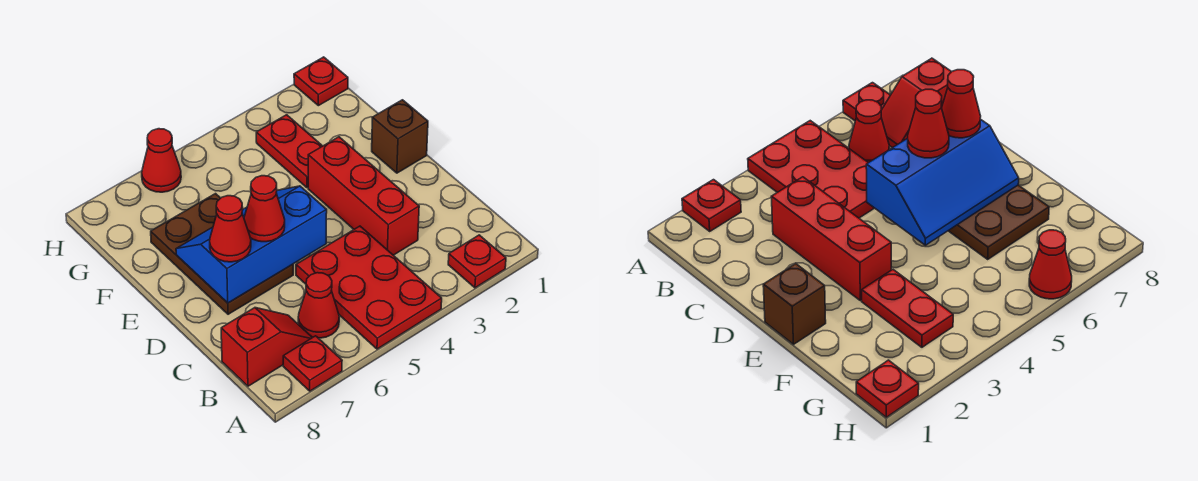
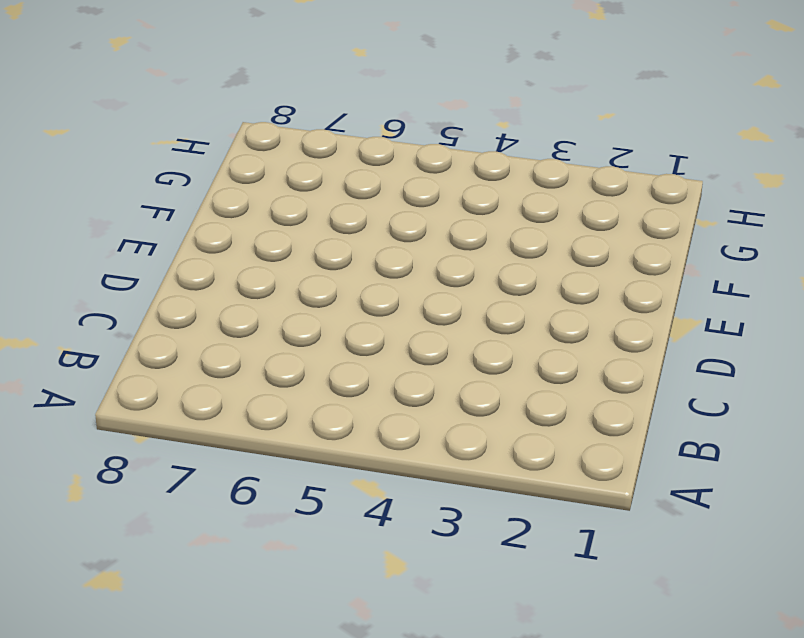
none -> red plate A2 level 1
none -> red plate A4:C5 level 1
none -> red plate A7 level 1

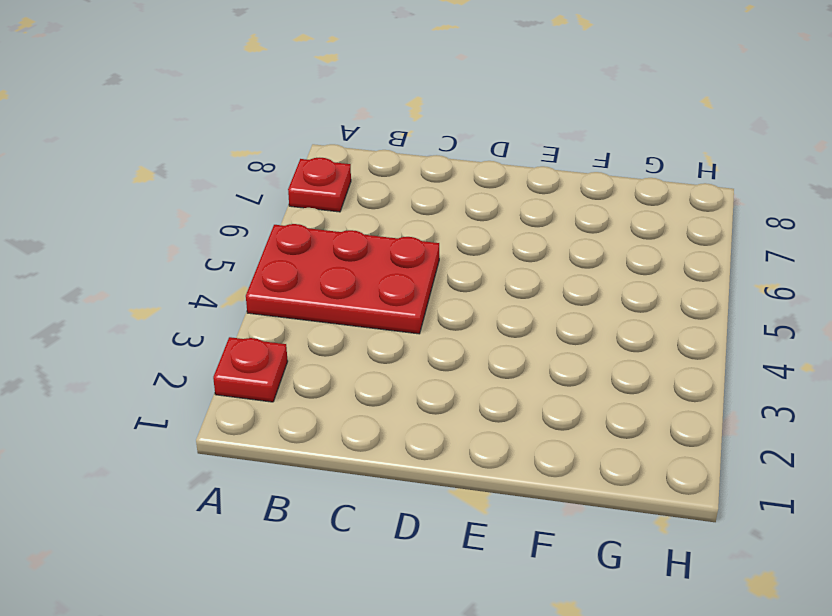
none -> red cone B6 level 1
none -> red slope B7:B8 level 1 top 8
none -> red brick C3:E3 level 1

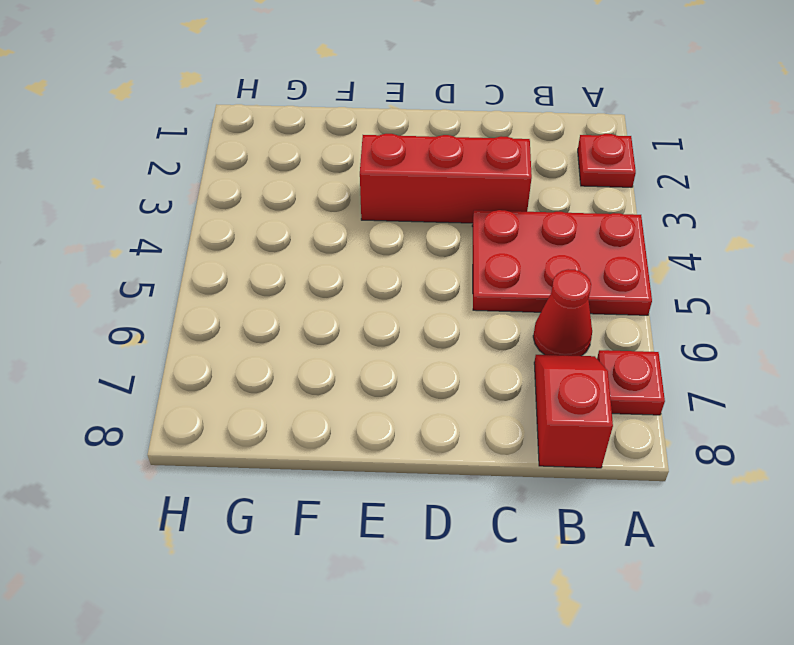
none -> brown plate D6:F7 level 1
none -> brown brick E1 level 1
none -> red plate F3:G3 level 1

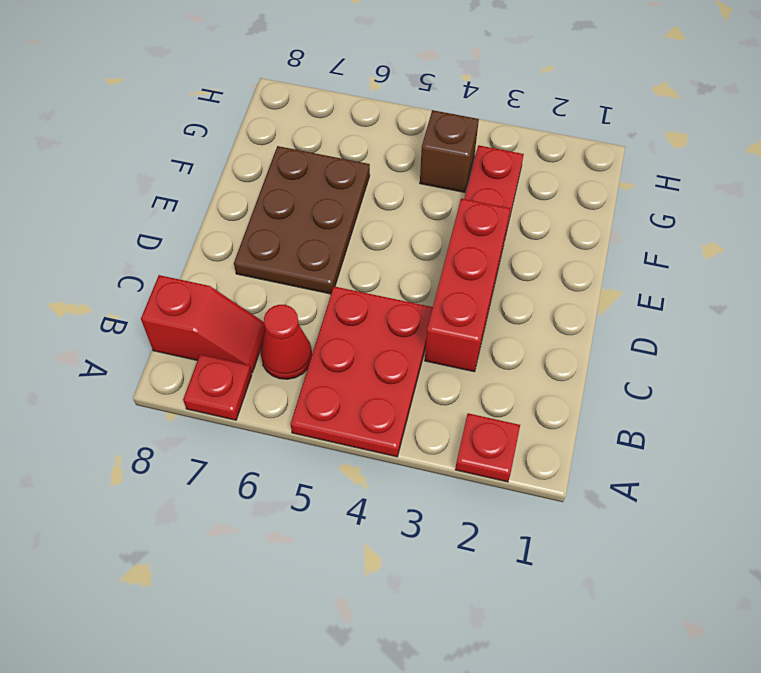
brown brick G4 level 1 -> brown brick E1 level 1
none -> red plate H1 level 1
none -> red cone H6 level 1
none -> blue slope D5:E7 level 2 top D

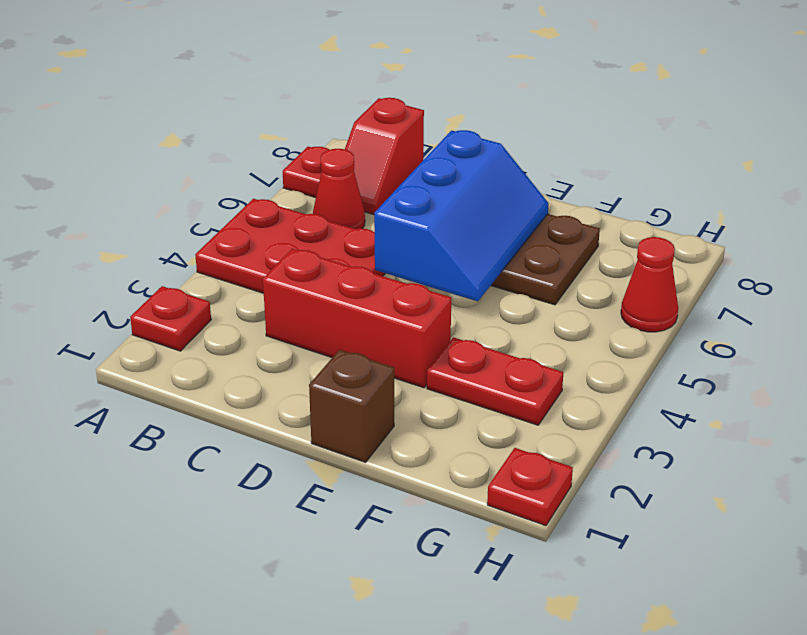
none -> red cone D6 level 3
none -> red cone D7 level 3

